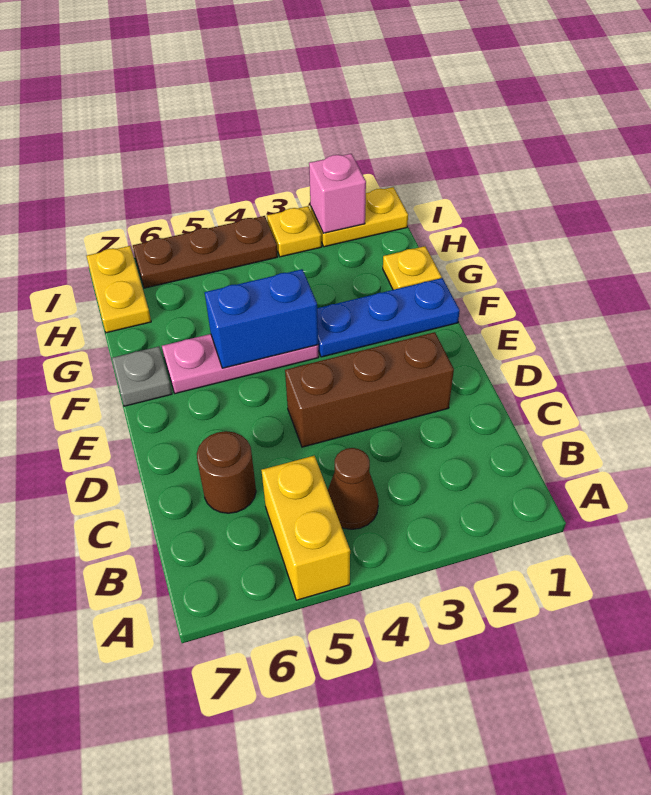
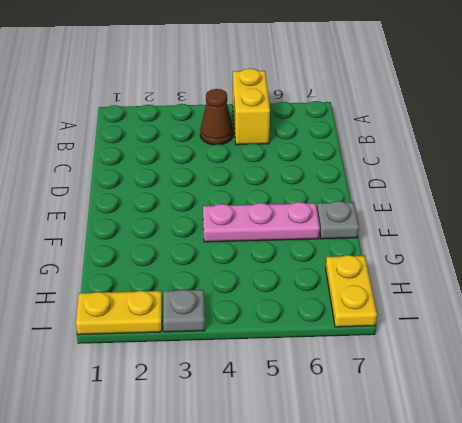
grey plate I3 level 1 -> yellow plate I3 level 1
none -> brown round brick C6 level 1
none -> brown brick D2:D4 level 1
none -> blue plate F1:F3 level 1

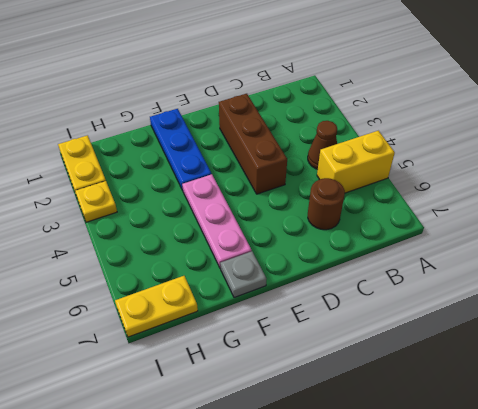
none -> yellow plate G1 level 1
none -> brown plate I4:I6 level 1
none -> blue brick F4:F5 level 2

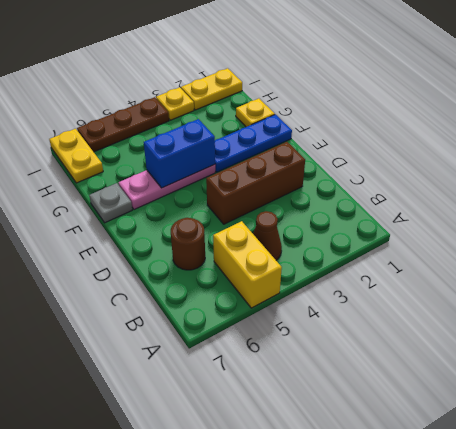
none -> pink brick I2 level 2

